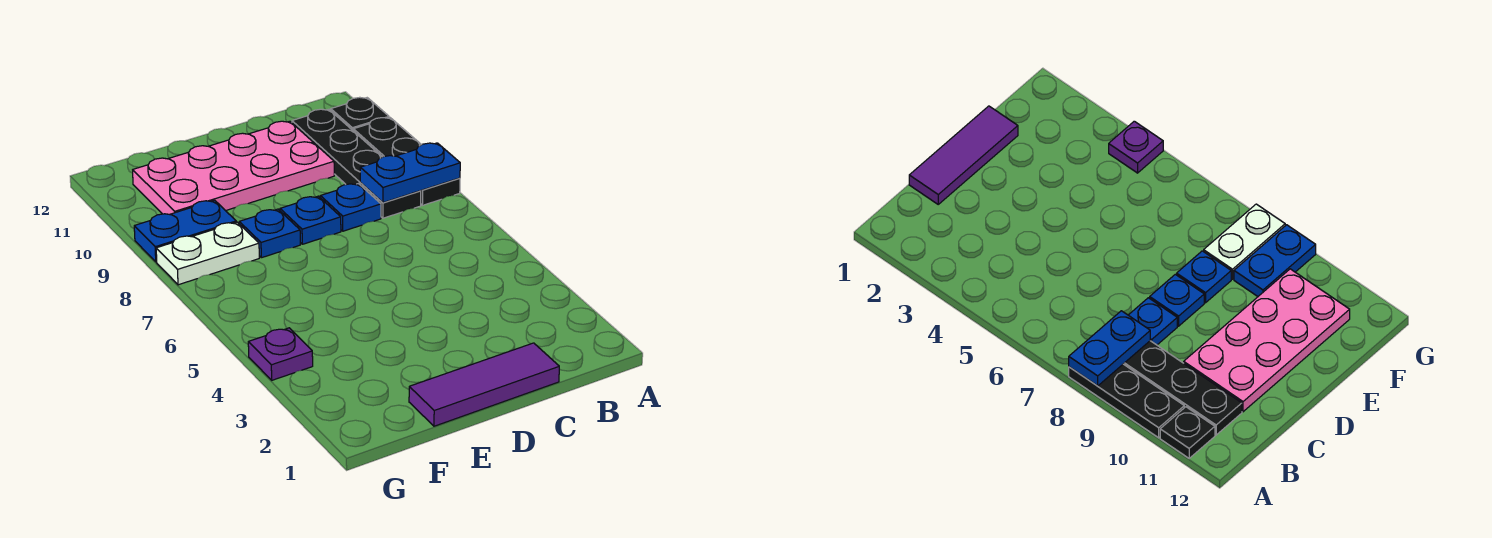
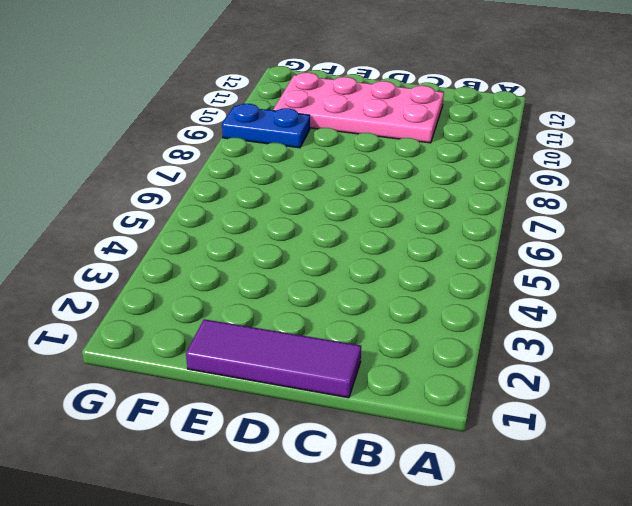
none -> black plate A8:A10 level 1
none -> black plate A11 level 1
none -> black plate B8:B11 level 1

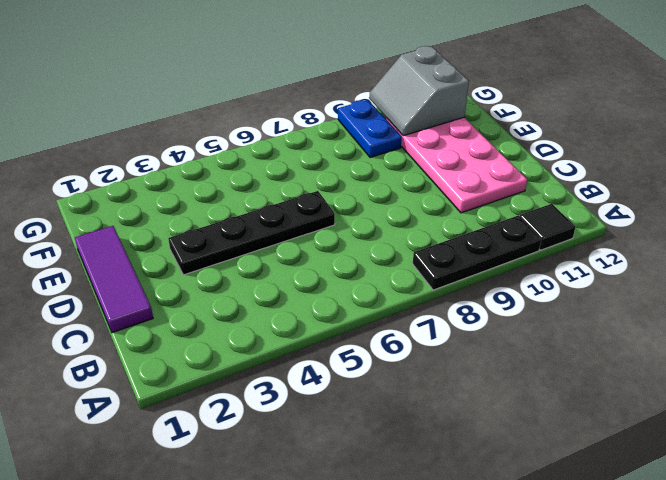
black tile A11 level 1 -> black plate A11 level 1
black plate D3:D6 level 1 -> black plate B8:B11 level 1
grey slope F10:G11 level 2 top 11 -> none
none -> blue plate C8 level 1
none -> blue plate D8 level 1
none -> blue plate E8 level 1

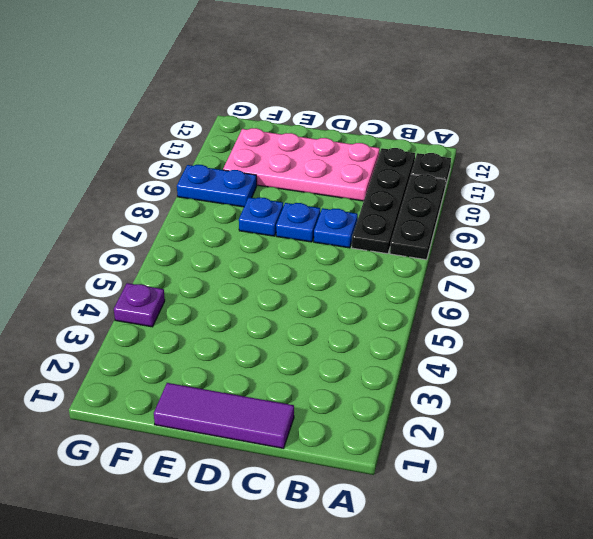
none -> white plate F8:G8 level 1
none -> blue plate A8:B8 level 2

